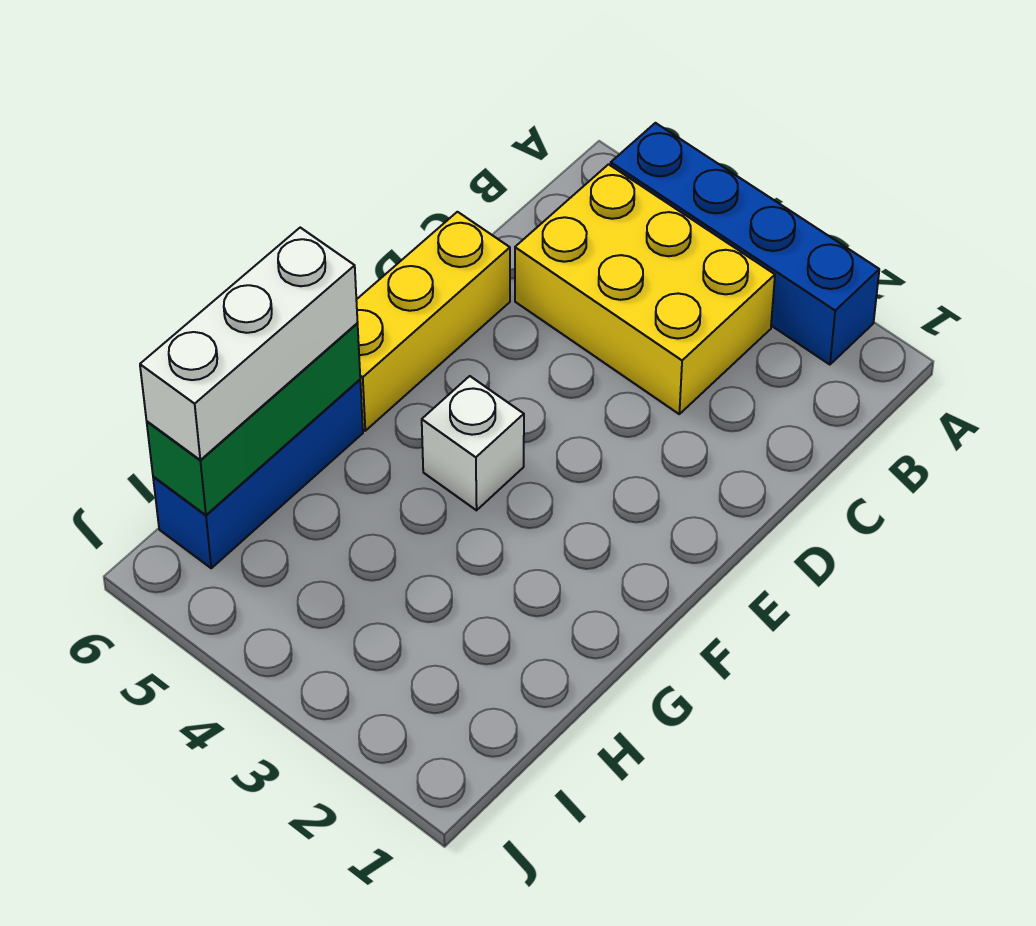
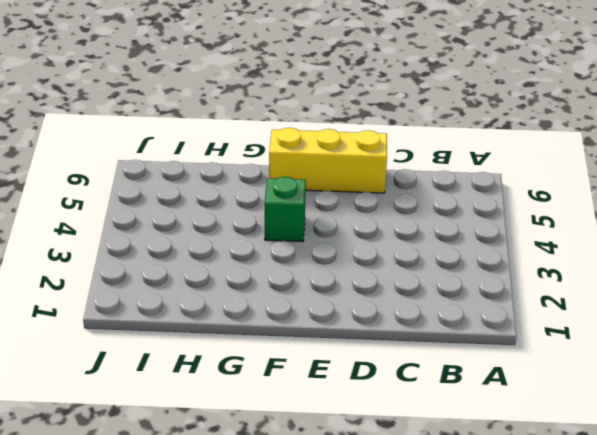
green brick F4 level 1 -> white brick F4 level 1
none -> blue brick A2:A5 level 1
none -> yellow brick B3:C5 level 1

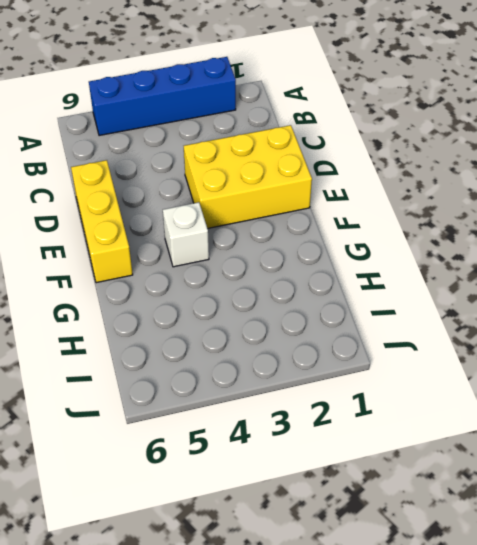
yellow brick D1:E3 level 1 -> yellow brick B3:C5 level 1
none -> blue brick G6:I6 level 1
none -> green brick G6:I6 level 2

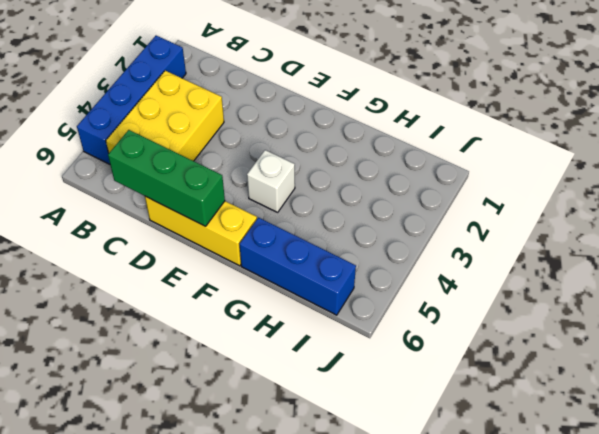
green brick C6:E6 level 2 -> green brick G6:I6 level 2
none -> white brick G6:I6 level 3

